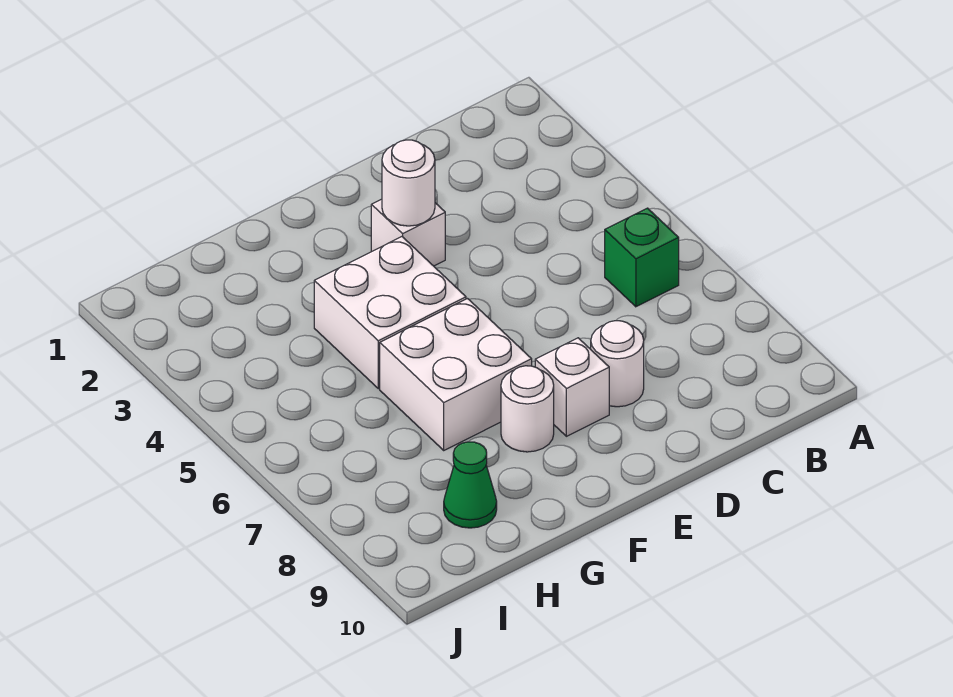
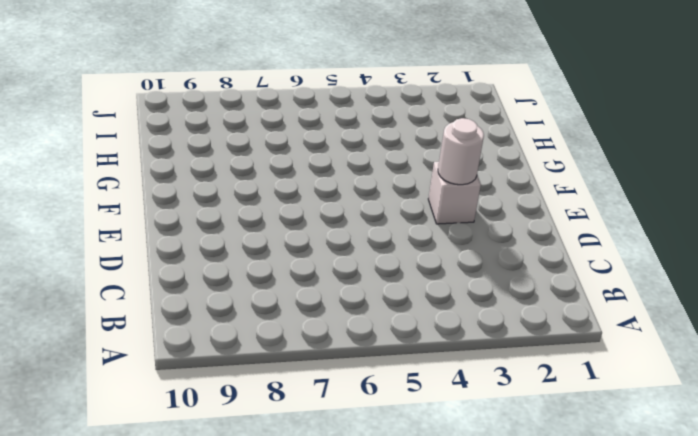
none -> green brick B6 level 1
none -> white round brick D8 level 1

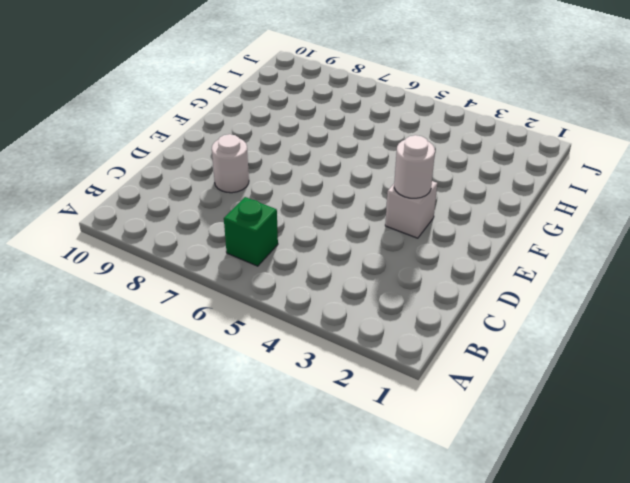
none -> white brick E8 level 1
none -> white brick F4:G5 level 1

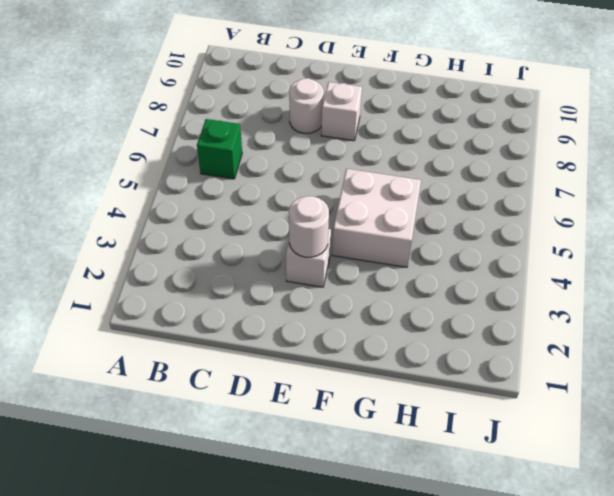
none -> white brick F6:G7 level 1
none -> white round brick F8 level 1

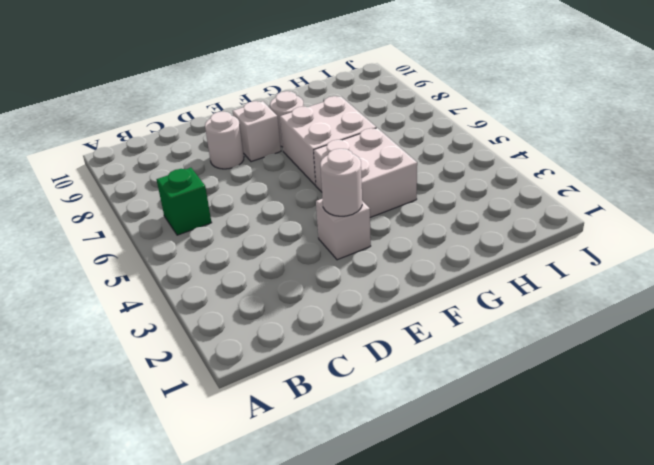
none -> green cone H9 level 1

